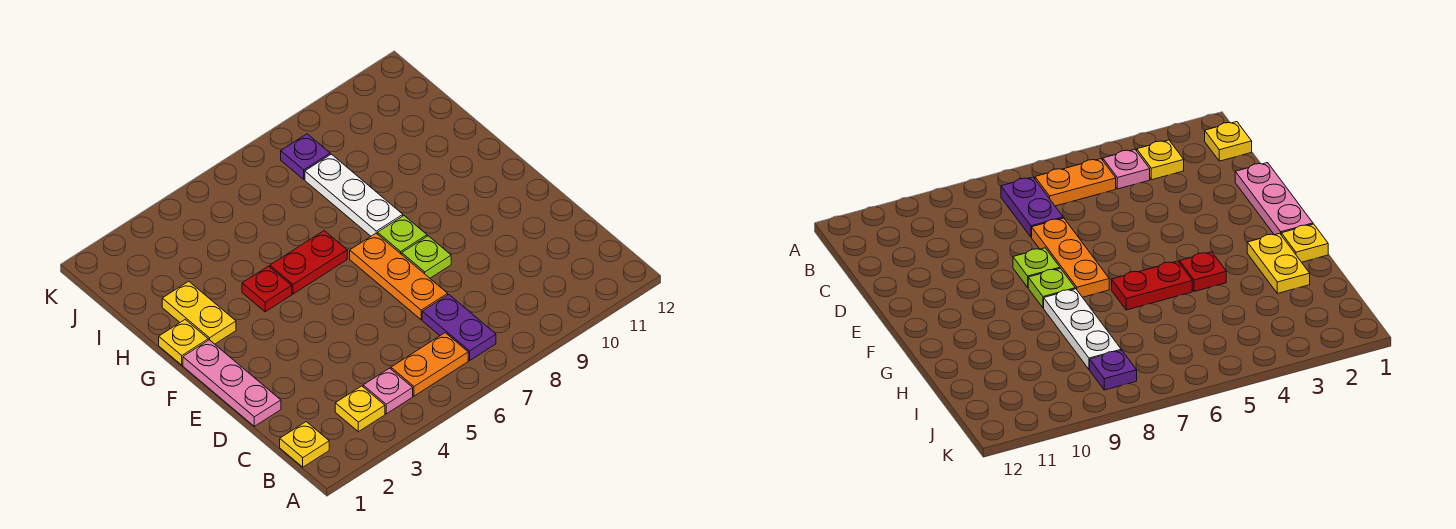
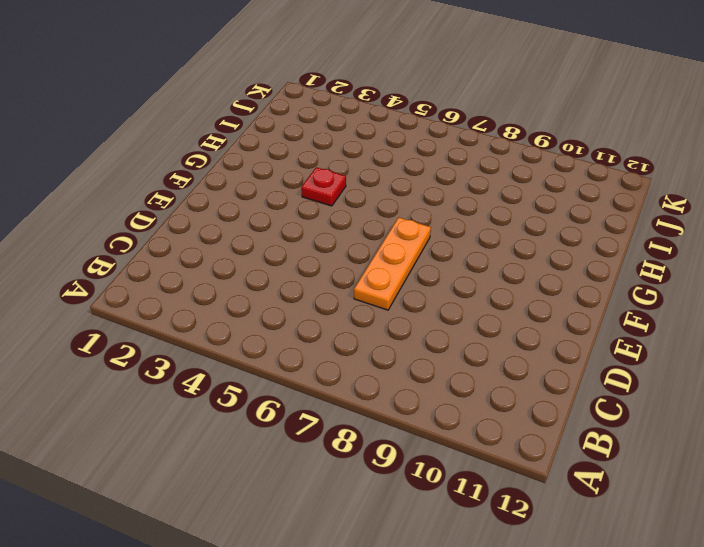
none -> yellow plate B1 level 1
none -> yellow plate B3 level 1
none -> pink plate B4 level 1

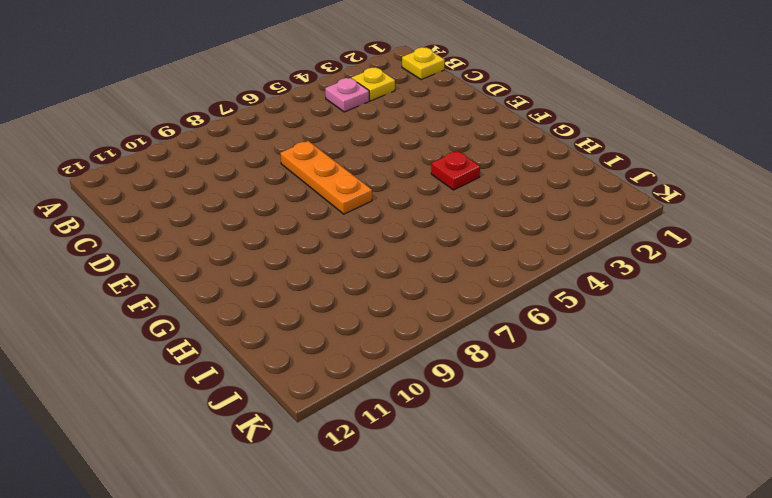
none -> orange plate B5:B6 level 1
none -> purple plate B7:C7 level 1
none -> pink plate D1:F1 level 1

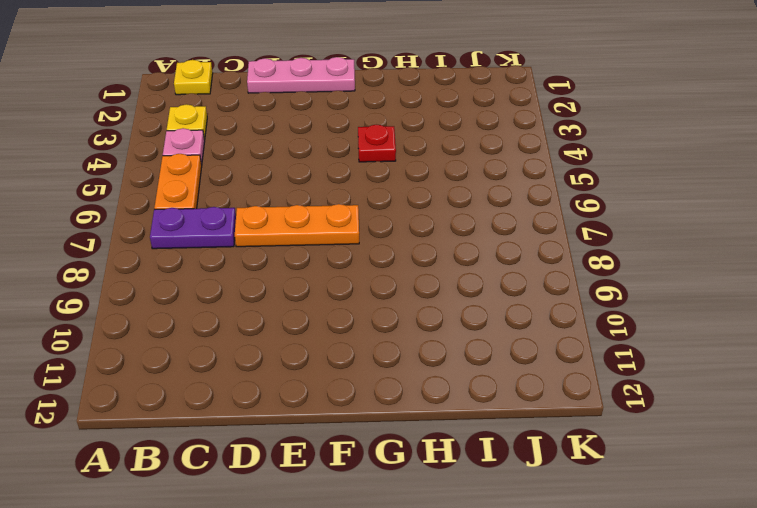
none -> lime plate E8 level 1
none -> lime plate F8 level 1
none -> yellow plate G1 level 1

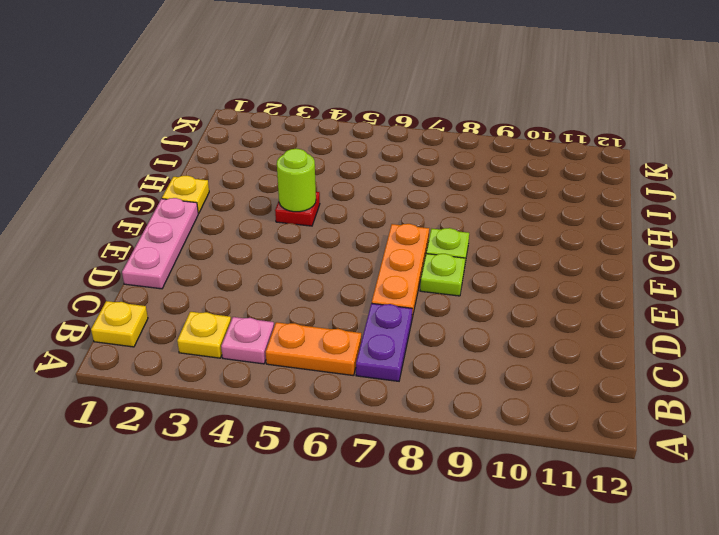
lime round brick G4 level 2 -> none
none -> yellow plate G2:H2 level 1
none -> red plate G5:G6 level 1
none -> white plate G8:I8 level 1

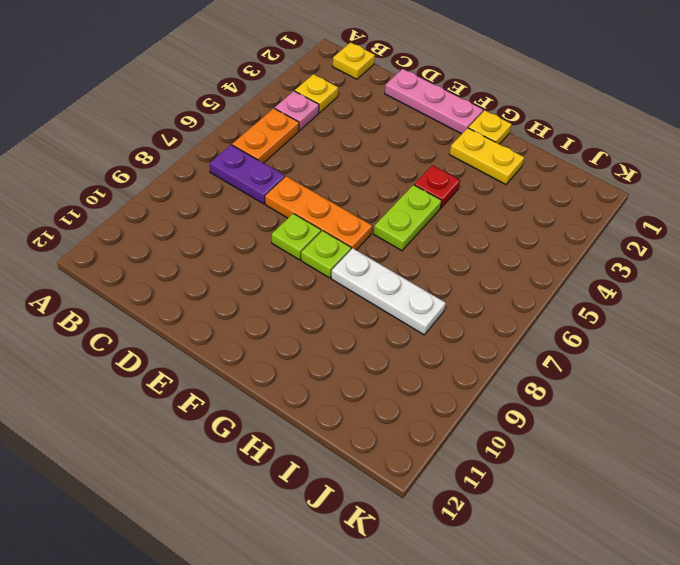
lime plate G5:G6 level 1 -> red plate G5:G6 level 1
none -> purple plate J8 level 1

